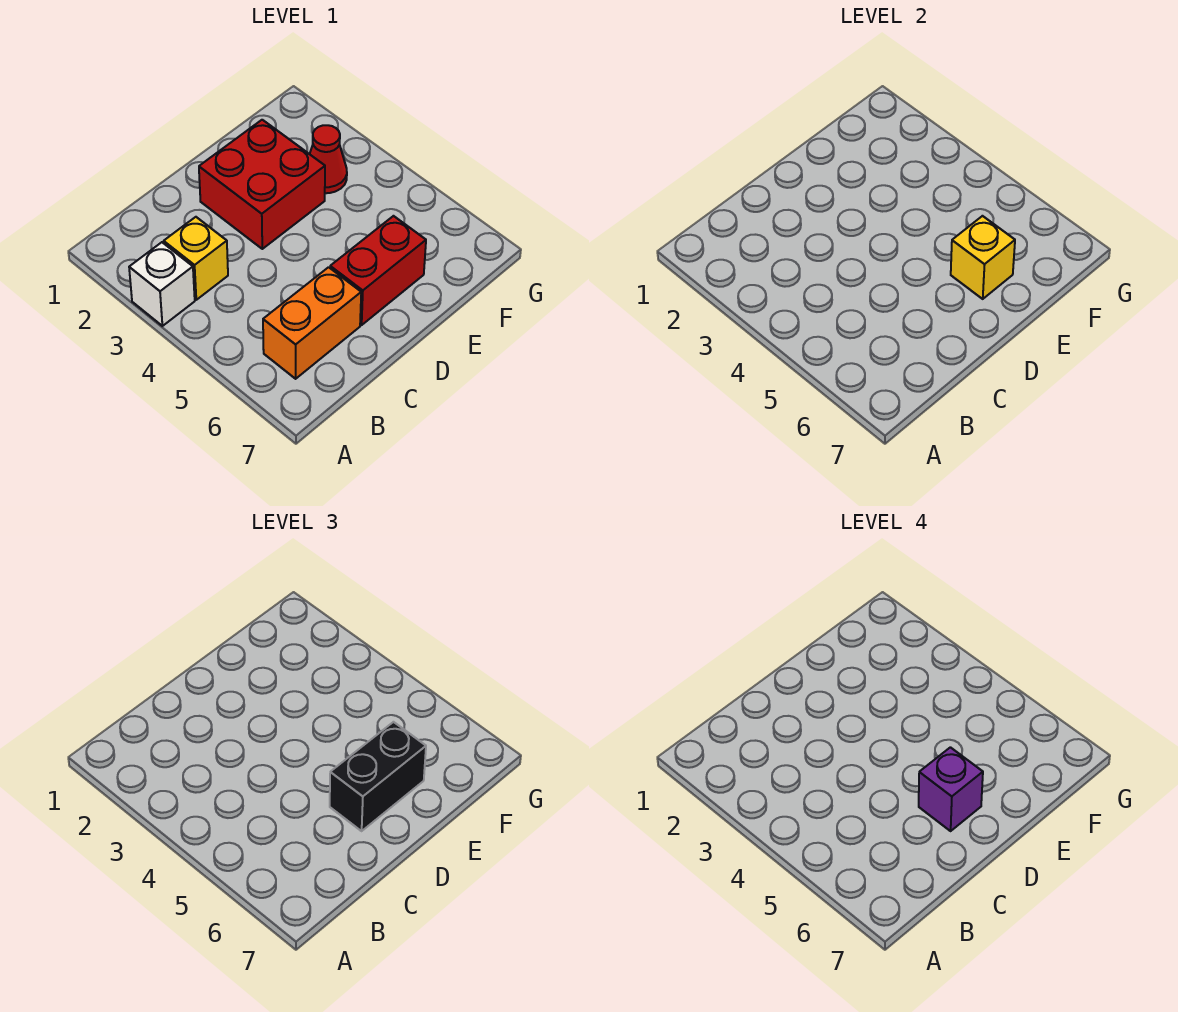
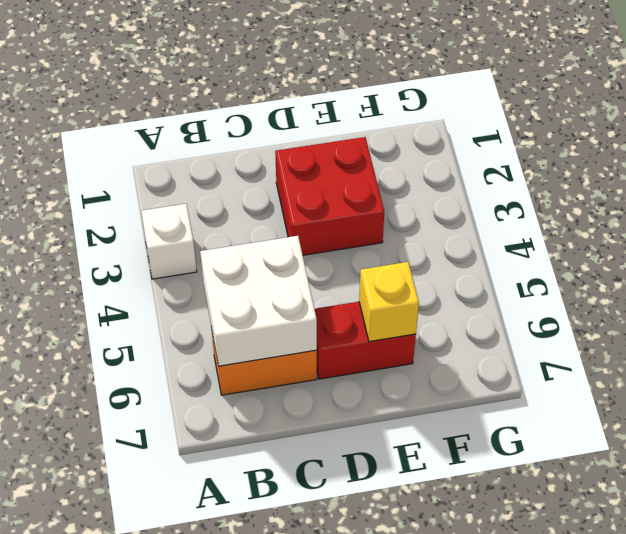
white brick B5:C6 level 2 -> none
none -> yellow brick B3 level 1
none -> red cone F3 level 1

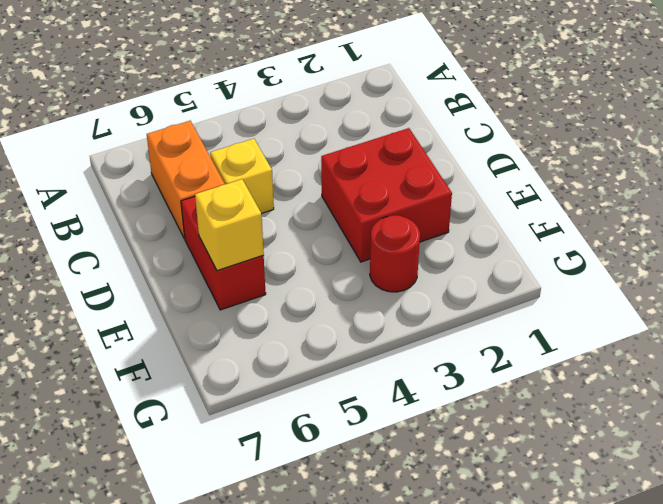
yellow brick C5 level 1 -> yellow brick B3 level 1
red round brick F3 level 1 -> red cone F3 level 1
none -> white brick A3 level 1
none -> black brick D6:E6 level 3

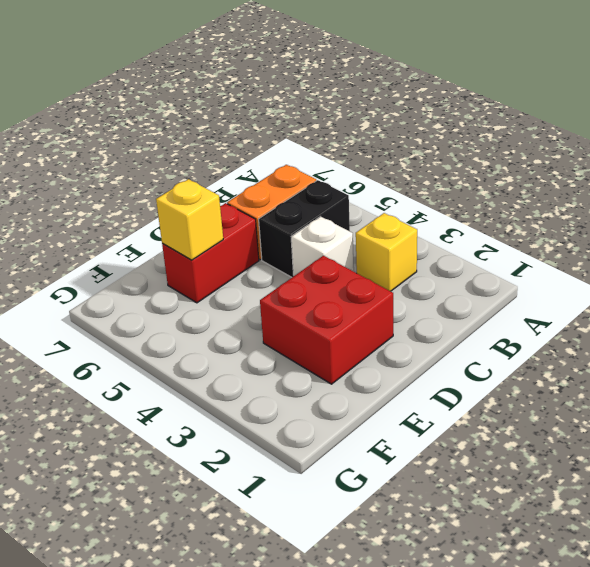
black brick B5:C5 level 1 -> black brick D6:E6 level 3
white brick C4 level 1 -> white brick A3 level 1
none -> red cone F3 level 1
none -> purple brick D6 level 4

